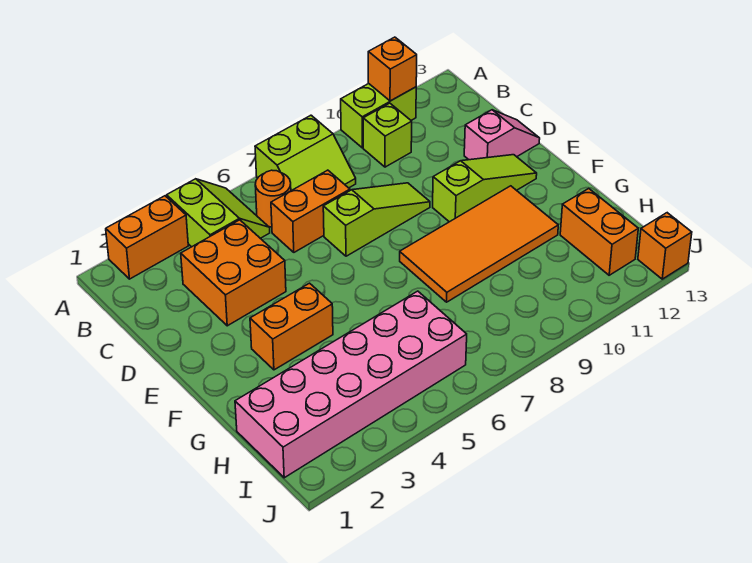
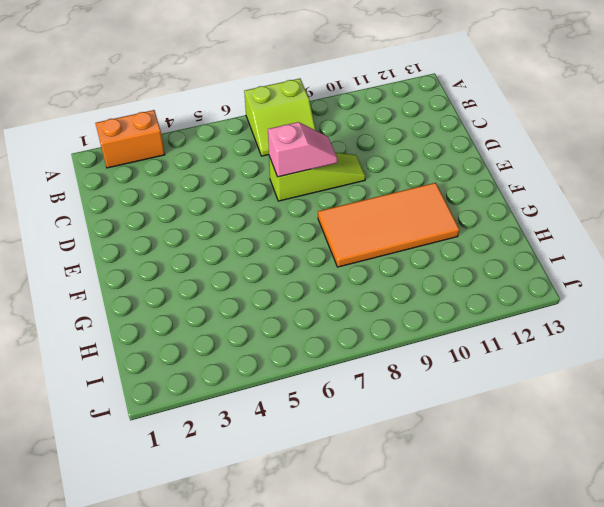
pink slope D7:D8 level 2 top 7 -> pink slope D12:D13 level 1 top 12
none -> lime slope A4:B5 level 1 top 4
none -> lime brick A10:A11 level 1
none -> orange round brick B6 level 1

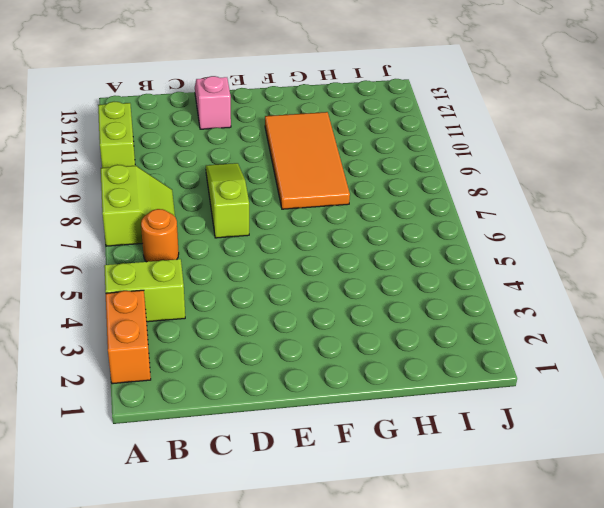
none -> lime brick B10 level 1
none -> orange brick C3:D4 level 1
none -> orange brick C6:C7 level 1

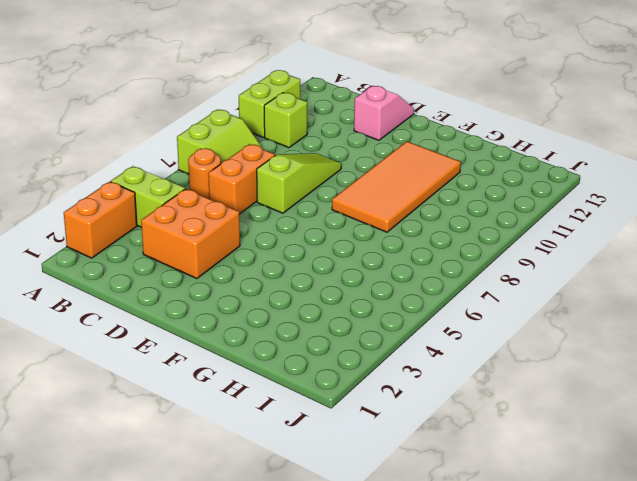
none -> lime slope E10:E12 level 1 top 10
none -> orange brick F3:F4 level 1
none -> pink brick H1:I6 level 1

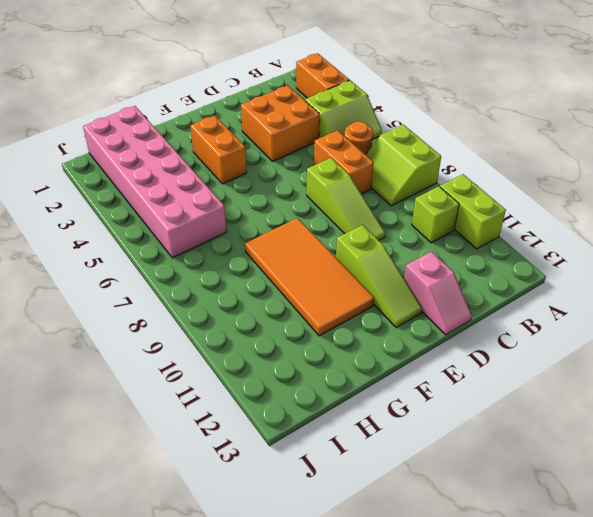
none -> orange brick H12:I12 level 1
none -> orange brick J13 level 1
none -> orange brick A11 level 2

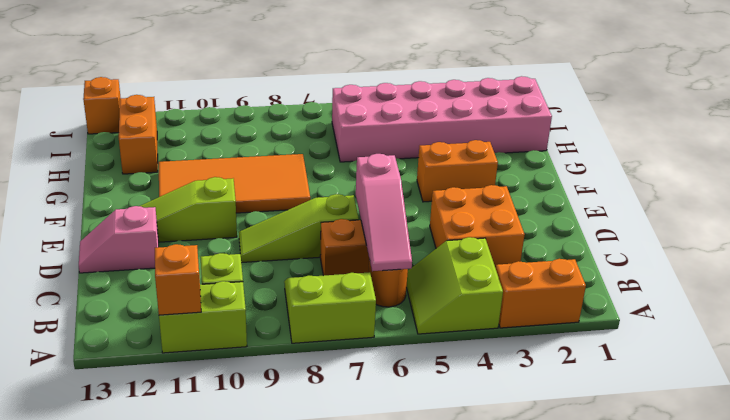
pink slope B6:D6 level 2 top D -> none

